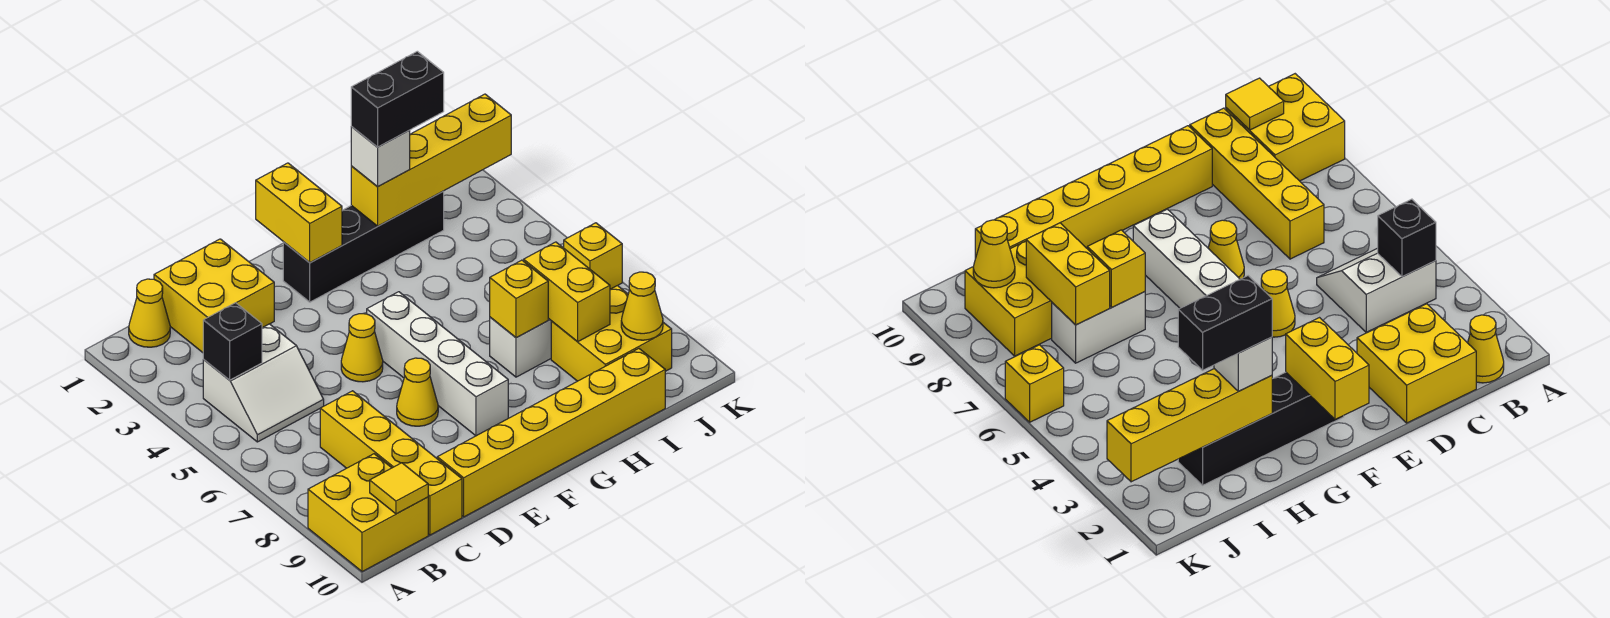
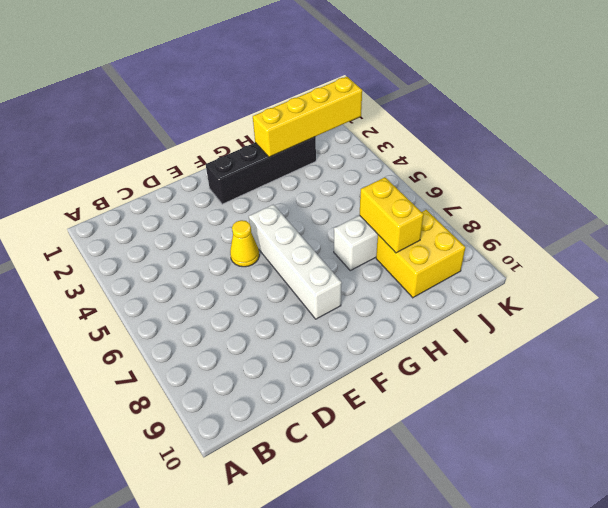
none -> yellow brick A9:B10 level 1
none -> yellow cone B1 level 1
none -> white slope B4:C5 level 1 top 4

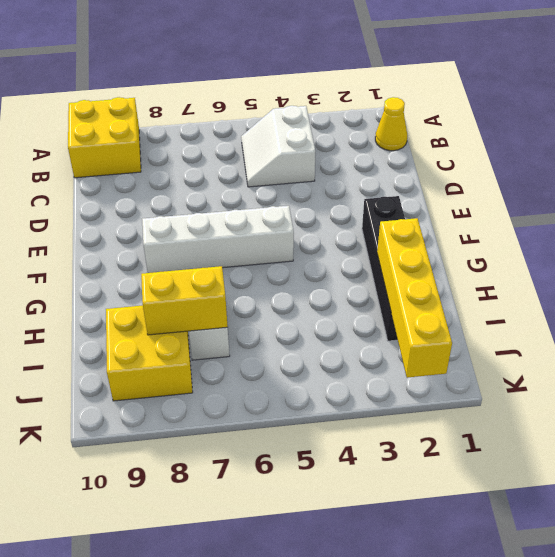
none -> yellow brick C1:D2 level 1
none -> yellow brick C7:C10 level 1
none -> yellow brick D10:I10 level 1

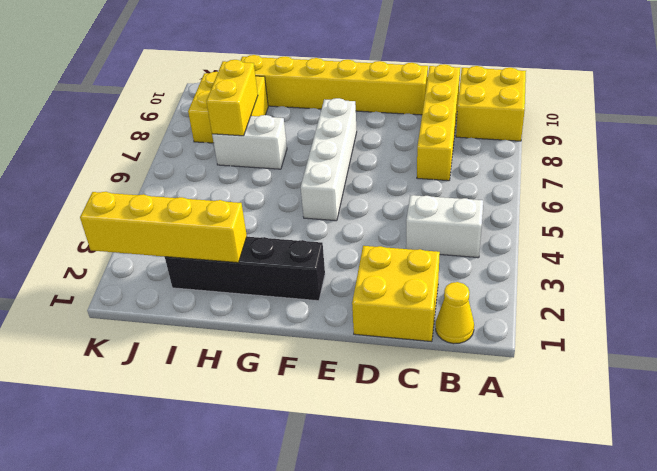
none -> yellow cone E5 level 1
none -> yellow cone E7 level 1
none -> yellow brick K6 level 1

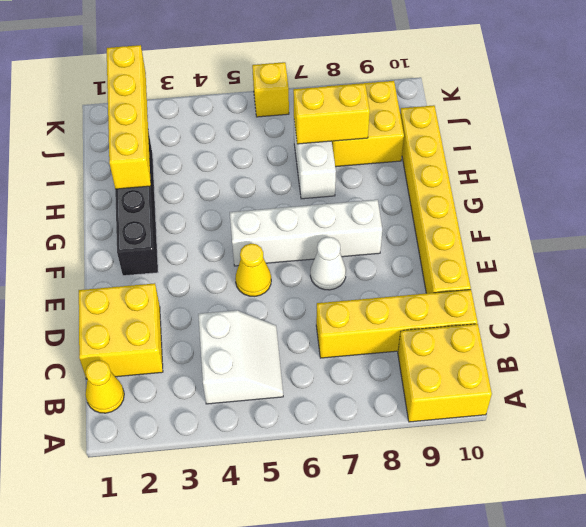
white cone E7 level 1 -> yellow cone E7 level 1
none -> black brick B4 level 2
none -> yellow tile B10 level 2
none -> yellow brick F1:F2 level 2

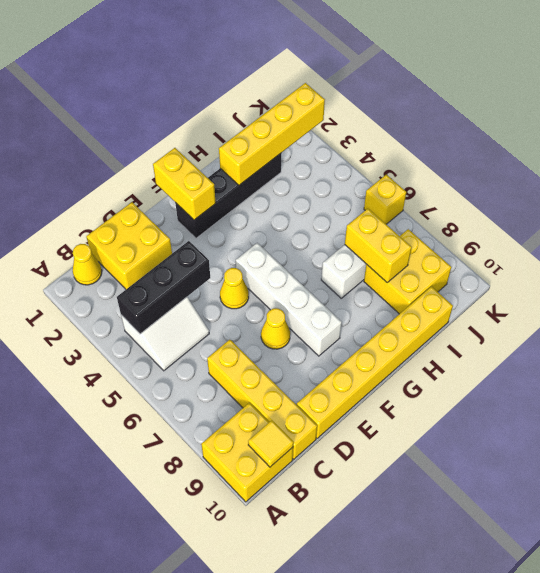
black brick B4:D4 level 2 -> black brick B4 level 2
none -> yellow brick H7 level 2
none -> yellow cone J9 level 2
none -> white brick H2 level 3

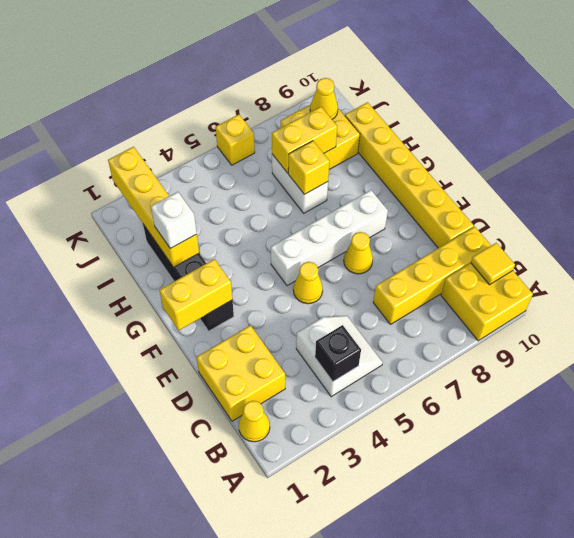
none -> black brick H2:I2 level 4

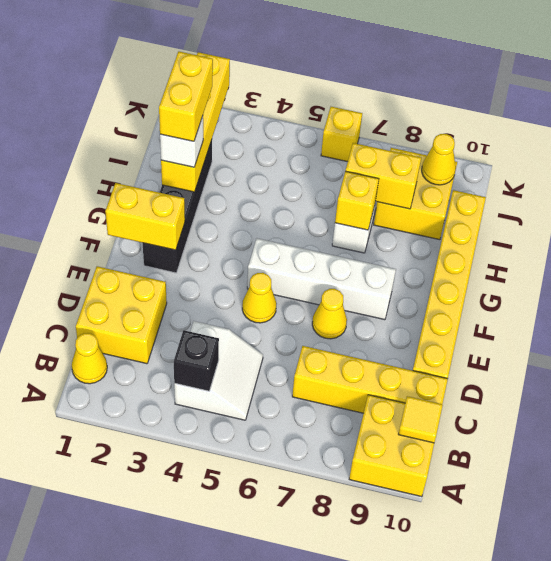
yellow brick H2:I2 level 4 -> black brick H2:I2 level 4

